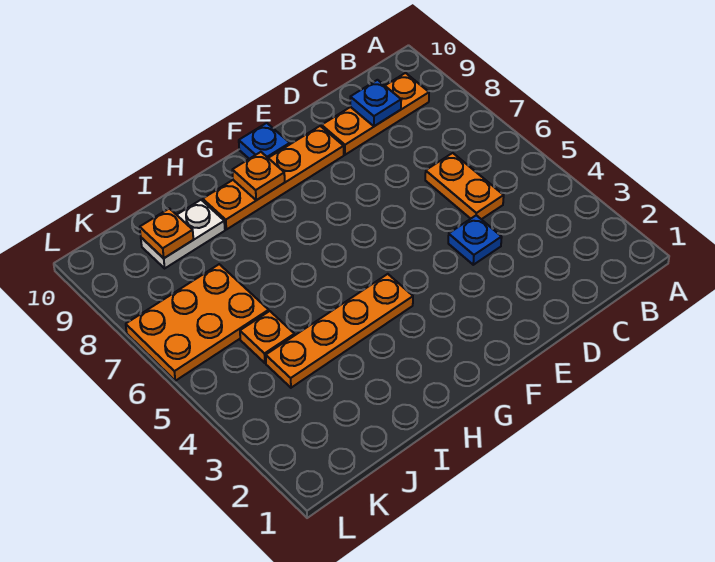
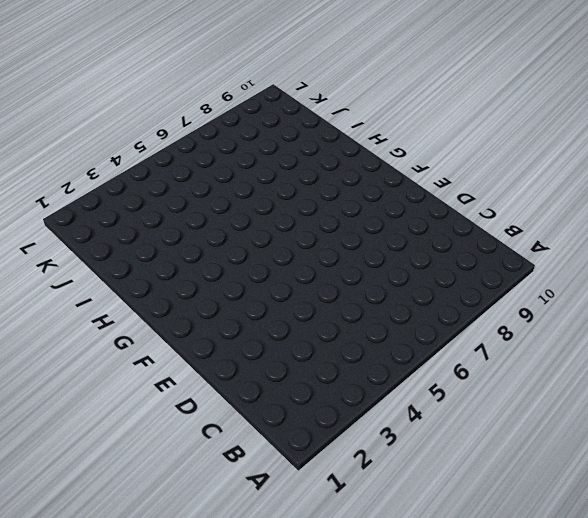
none -> orange plate B9:D9 level 1
none -> orange plate C5:C6 level 1
none -> blue plate D4 level 1

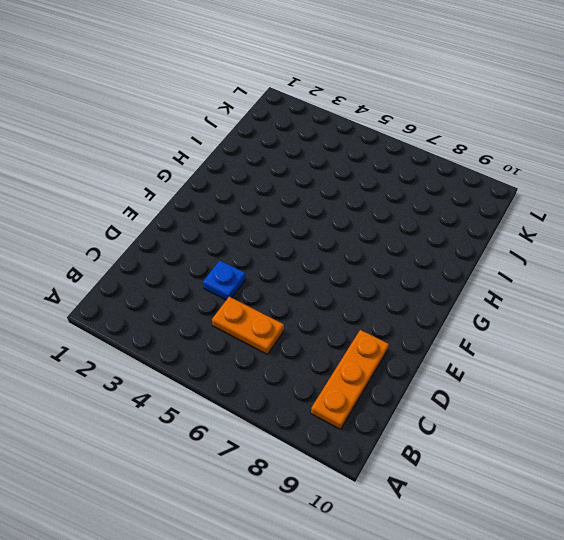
none -> orange plate E9:H9 level 1
none -> blue plate F10 level 1
none -> orange plate G4:J4 level 1

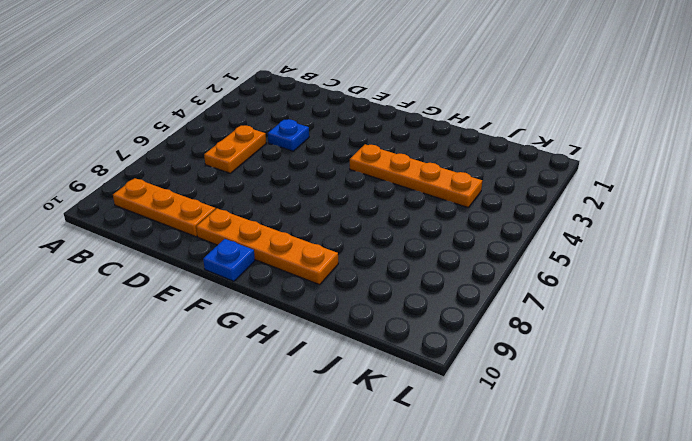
none -> white plate I9:J9 level 1
none -> orange plate J5 level 1
none -> orange plate J6:L7 level 1

